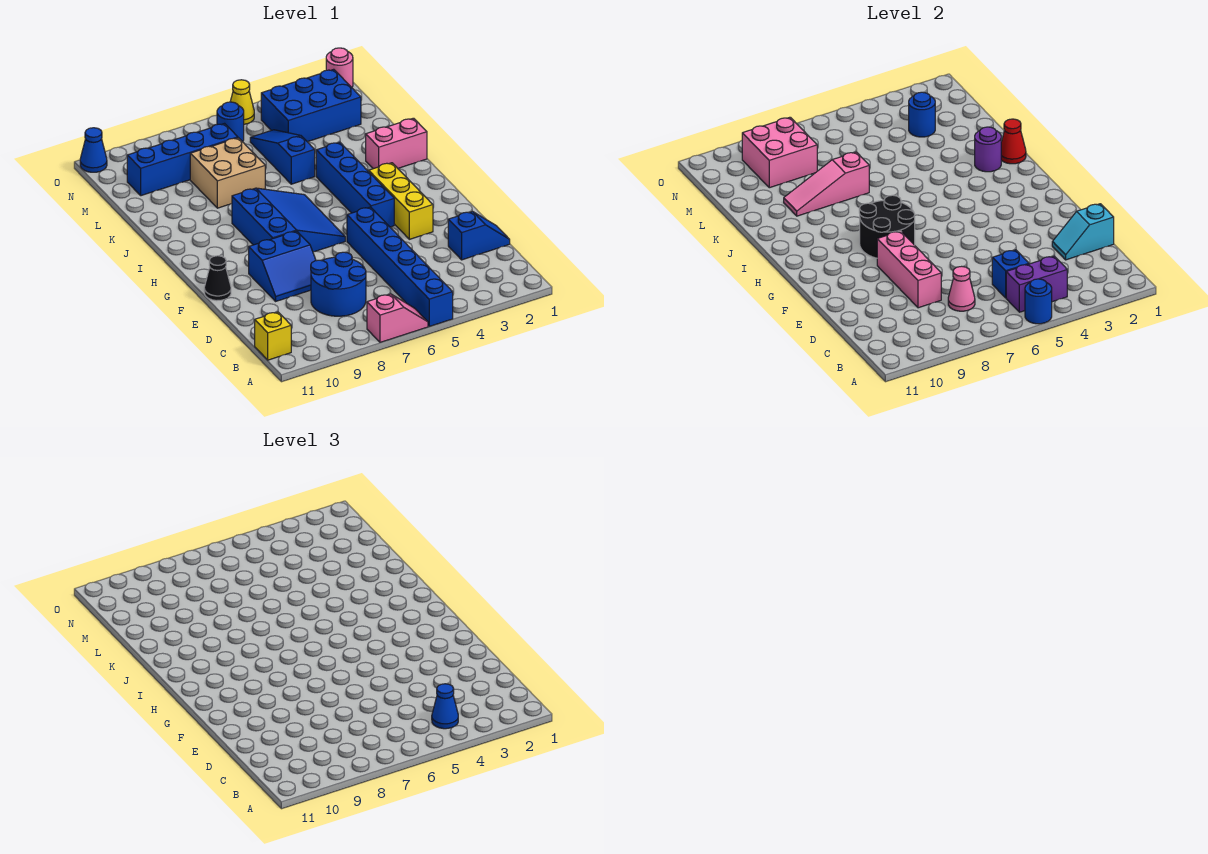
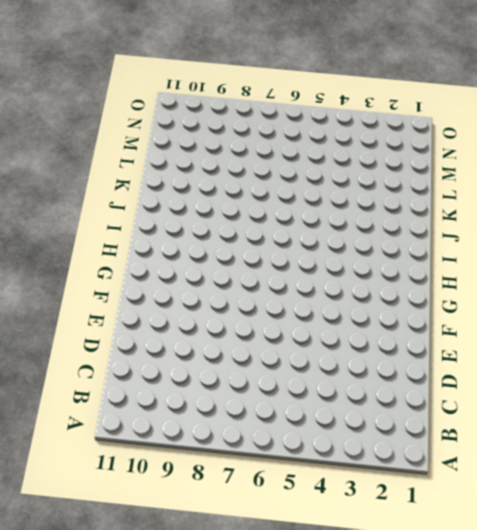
none -> blue brick A5:F5 level 1
none -> pink slope A6:A7 level 1 top 7
none -> yellow brick B11 level 1
none -> blue round brick C7:D8 level 1

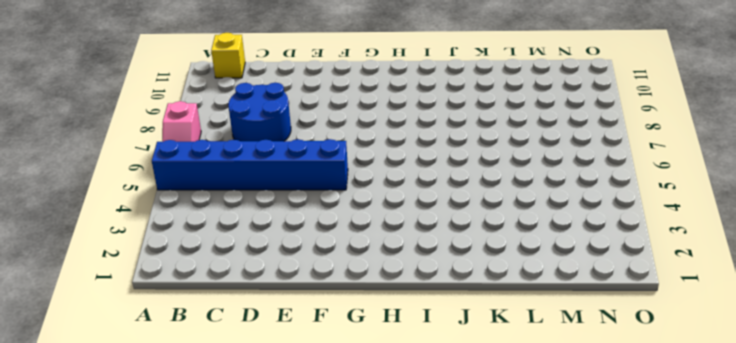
none -> blue slope D1:D2 level 1 top 2
none -> blue slope E8:F9 level 1 top F
none -> yellow brick F3:H3 level 1
none -> black cone F11 level 1

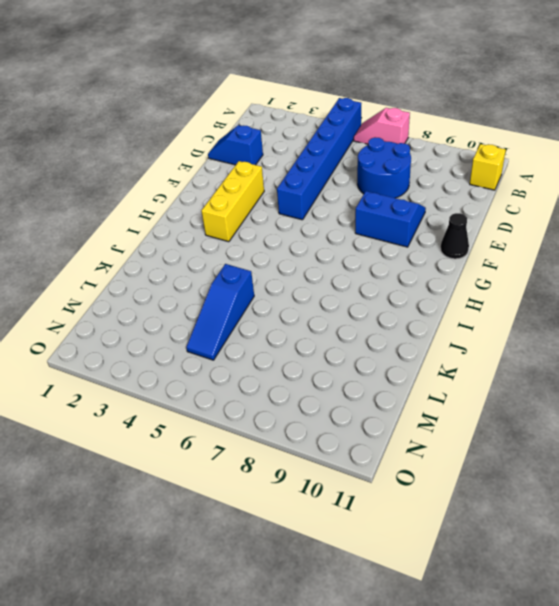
none -> blue brick G4:J4 level 1
none -> blue slope G6:I8 level 1 top 8
none -> pink brick J1:J2 level 1
none -> tan brick K7:L8 level 1

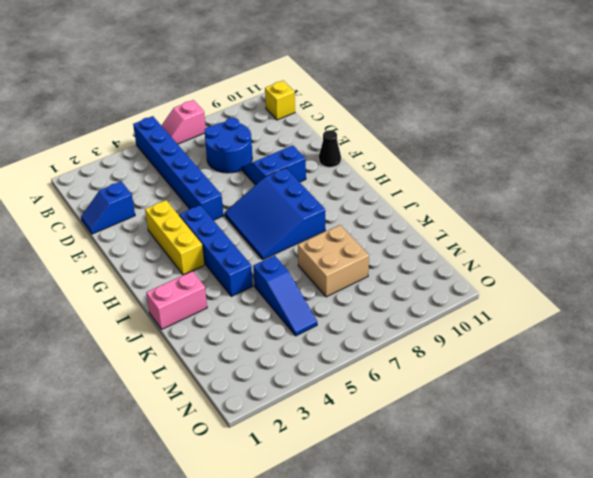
none -> blue brick M2:N4 level 1
none -> blue brick M7:M10 level 1
none -> blue round brick N6 level 1
none -> pink round brick O1 level 1

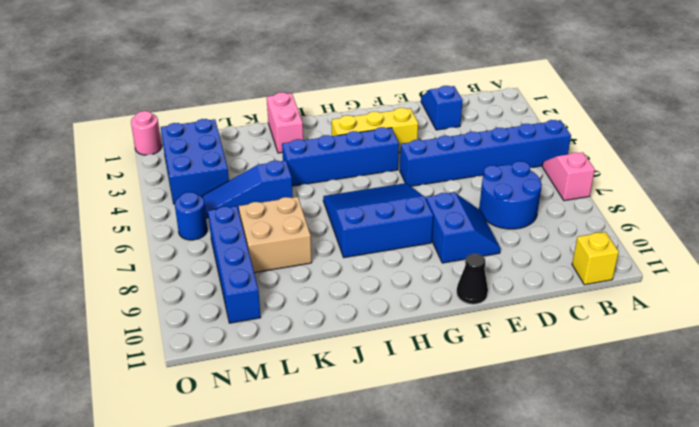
none -> yellow cone O5 level 1
none -> blue cone O11 level 1
none -> blue round brick A5 level 2
none -> purple brick B4:B5 level 2

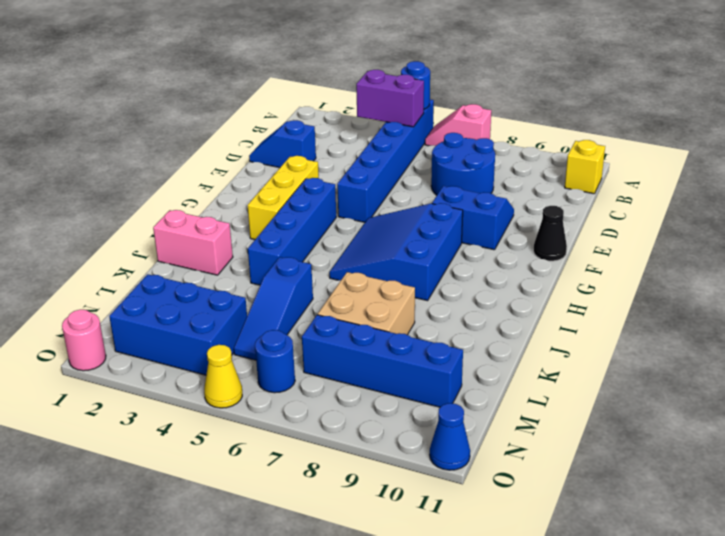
none -> blue brick C5 level 2
none -> pink cone C7 level 2
none -> cyan slope D1:D2 level 2 top 1
none -> pink brick D8:F8 level 2

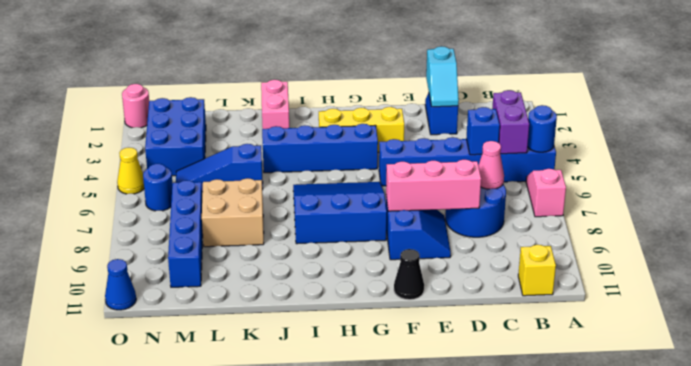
none -> black round brick G7:H8 level 2
none -> red cone J1 level 2
none -> purple round brick J2 level 2
none -> pink slope K7:K9 level 2 top 7

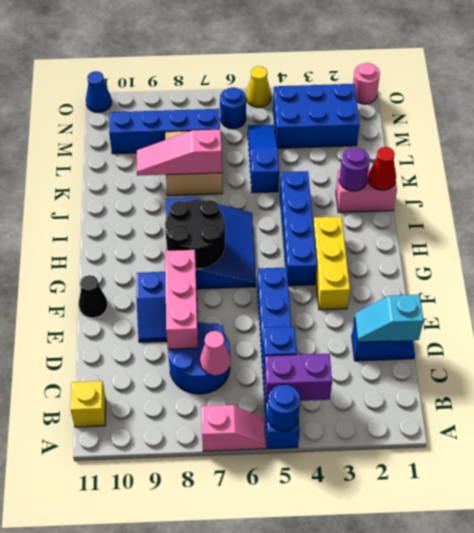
none -> blue round brick M3 level 2
none -> pink brick M8:N9 level 2
none -> blue cone B4 level 3

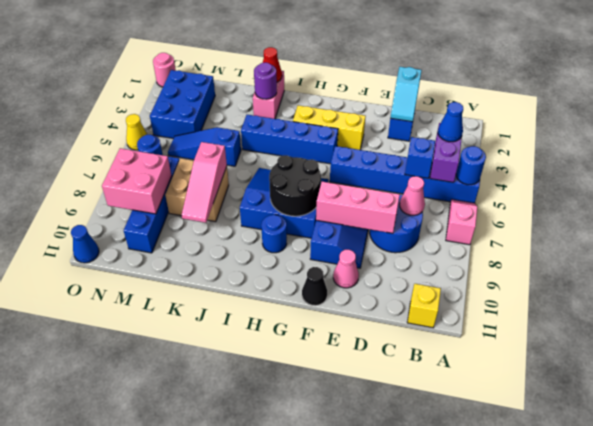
pink cone E10 level 1 -> none
blue round brick H9 level 1 -> blue round brick M3 level 2

